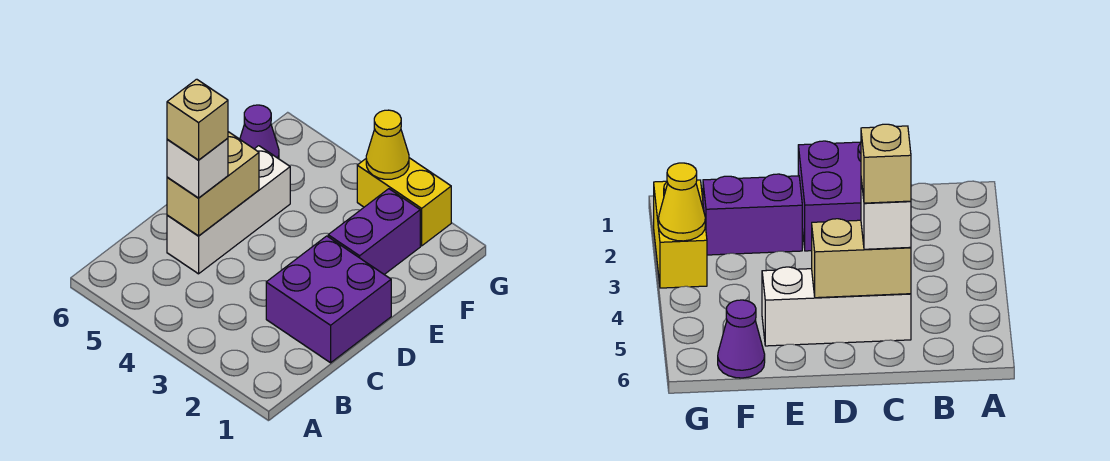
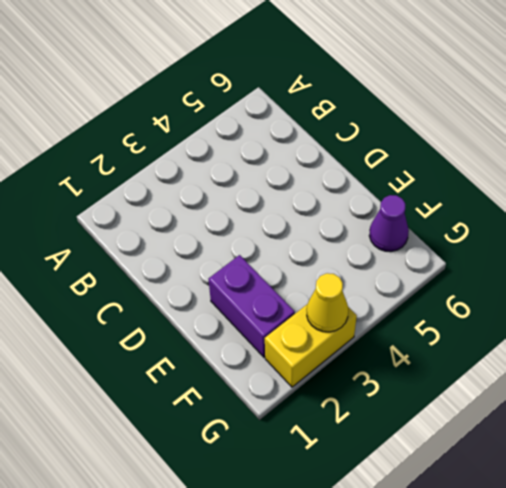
none -> purple brick C1:D2 level 1
none -> white brick C5:E5 level 1

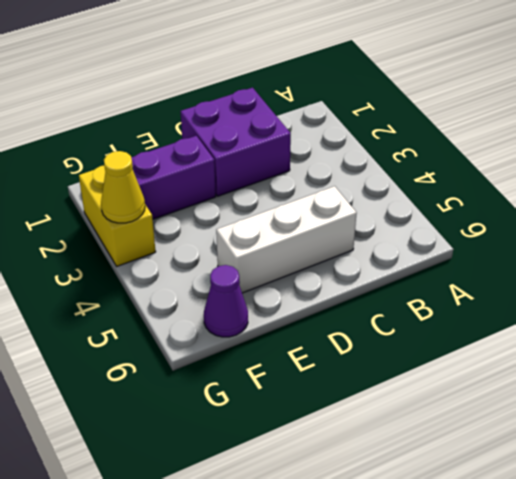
none -> tan brick C5:D5 level 2
none -> white brick C5 level 3

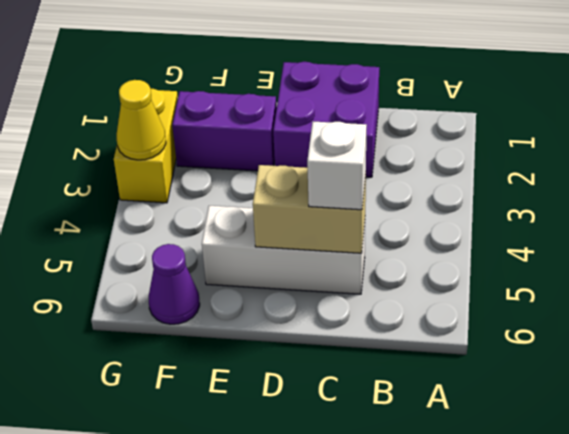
none -> tan brick C5 level 4

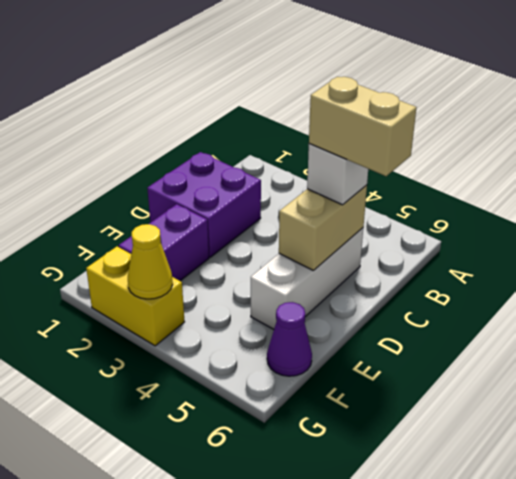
tan brick C5:C6 level 4 -> tan brick C5 level 4

